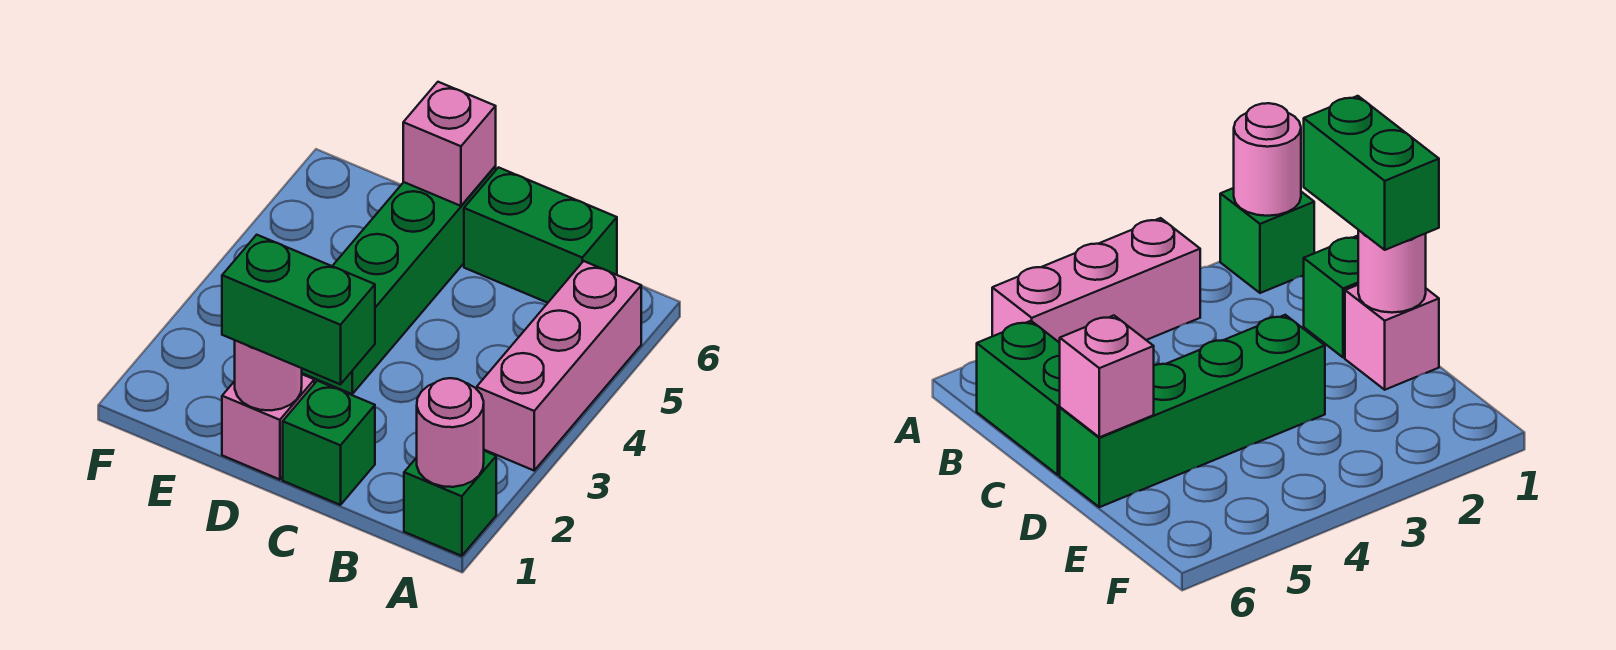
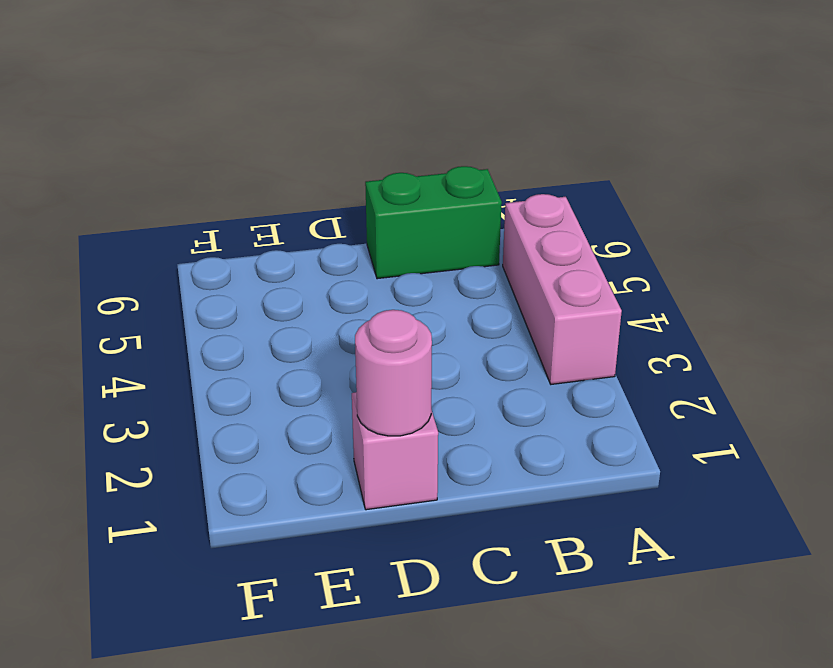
none -> green brick A1 level 1
none -> green brick C1 level 1

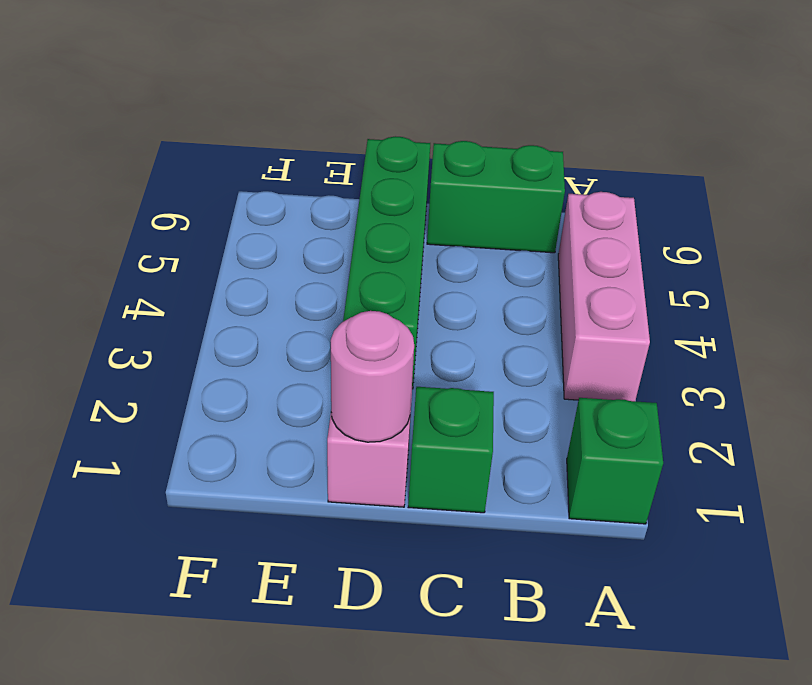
none -> pink round brick A1 level 2
none -> pink brick D6 level 2

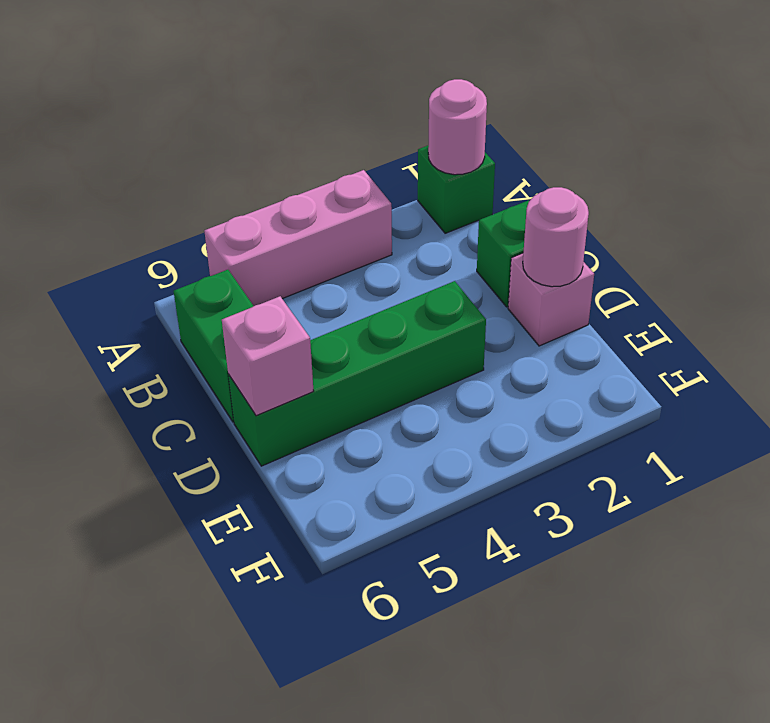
none -> green brick C1:D1 level 3

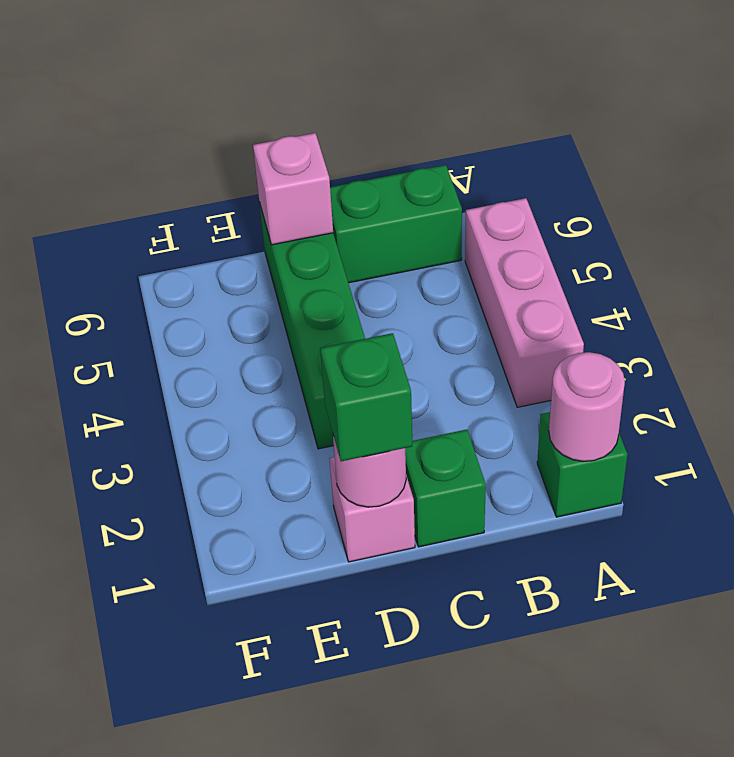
green brick D1 level 3 -> green brick C1:D1 level 3

